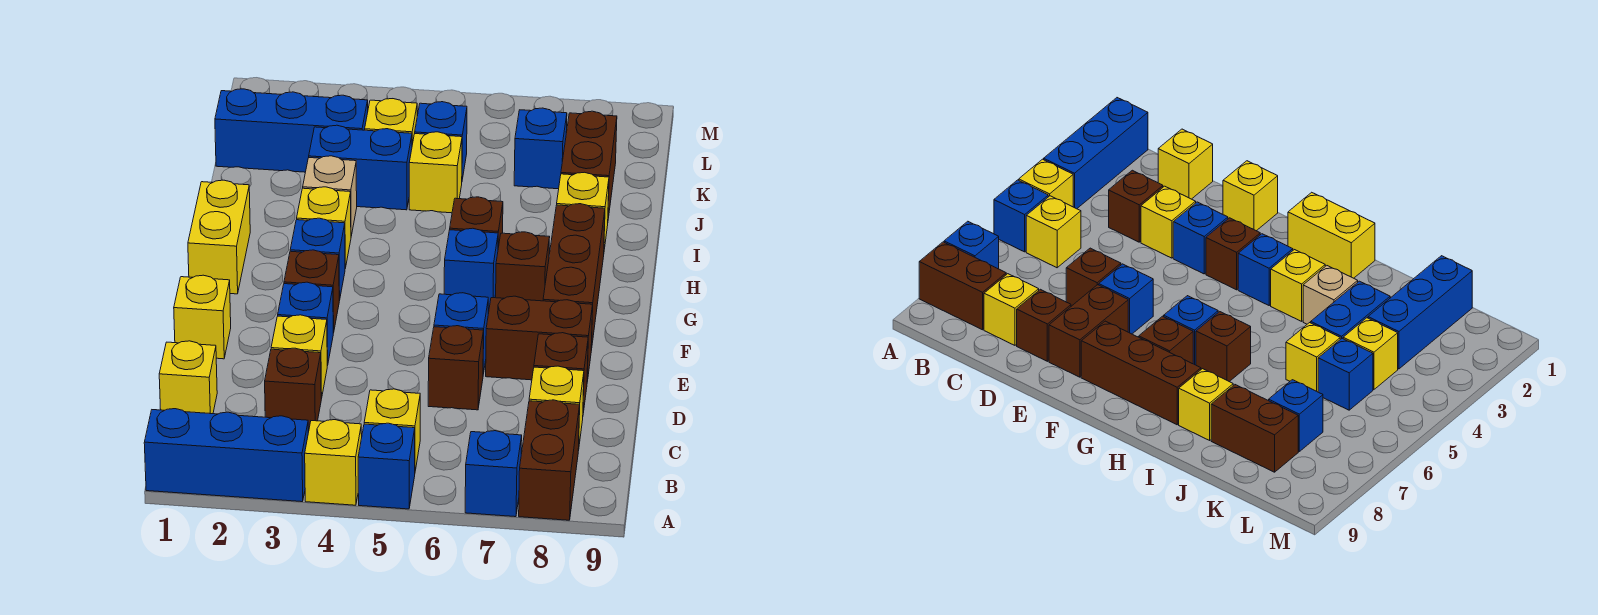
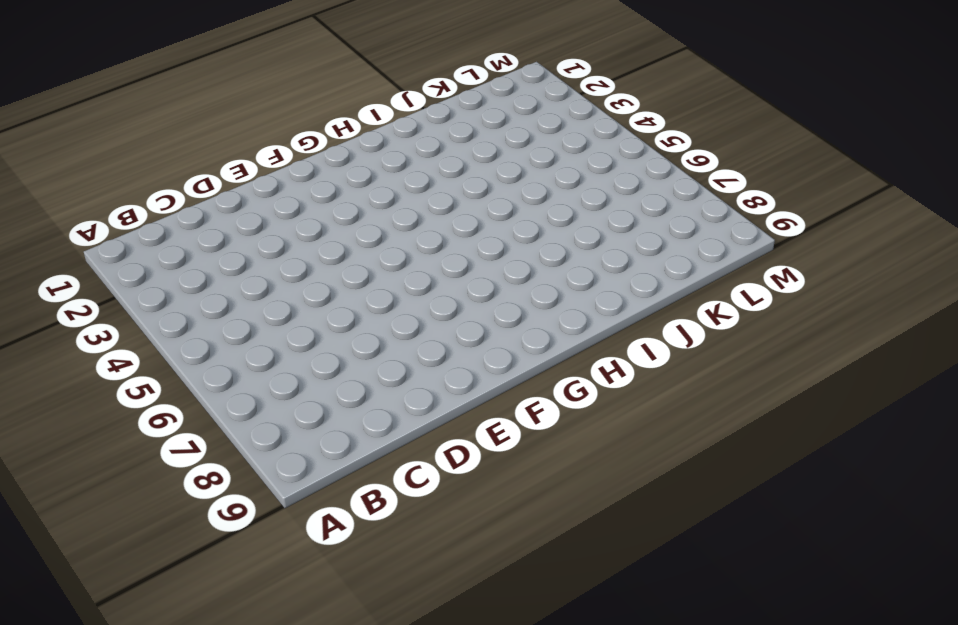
none -> blue brick A1:A3 level 1
none -> yellow brick A4 level 1
none -> blue brick A5 level 1
none -> blue brick A7 level 1

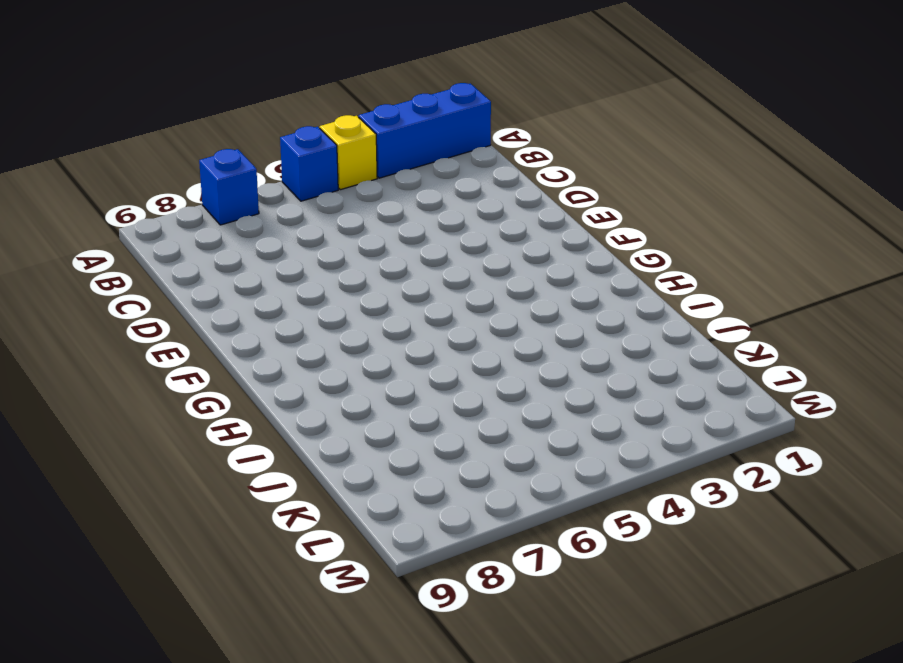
none -> brown brick A8:B8 level 1
none -> yellow brick B5 level 1
none -> yellow brick C1 level 1
none -> brown brick C3 level 1

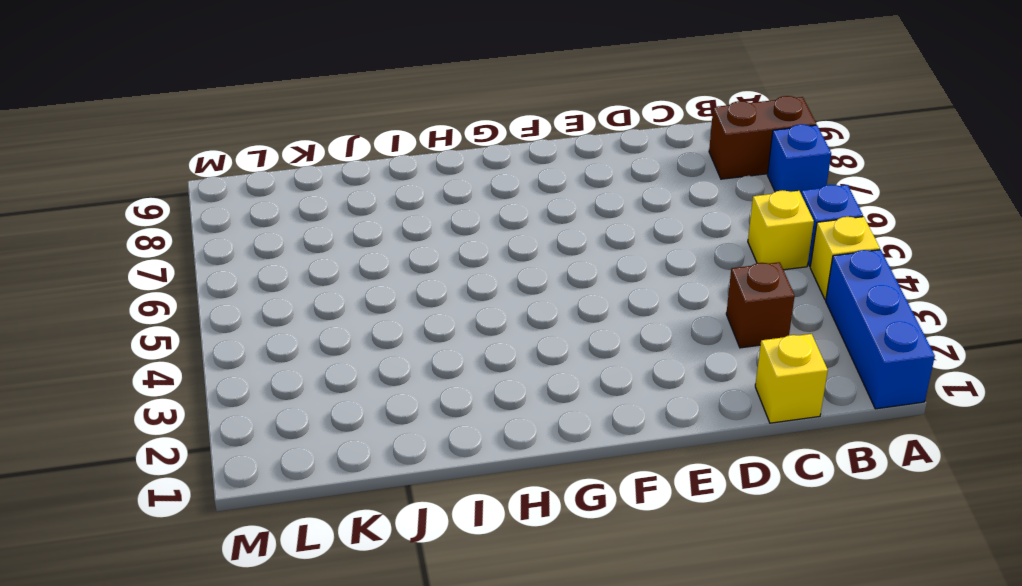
none -> yellow brick C8 level 1
none -> yellow brick D3 level 1
none -> brown brick D6 level 1
none -> brown brick D8 level 1

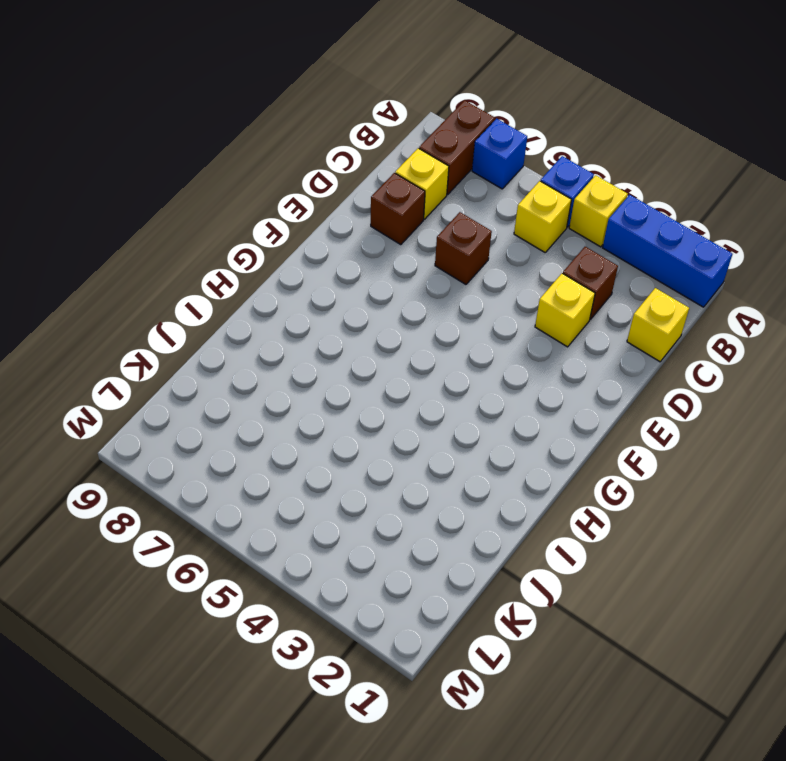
none -> yellow brick E1 level 1
none -> blue brick E3 level 1
none -> blue brick E6 level 1
none -> brown brick E7:E8 level 1

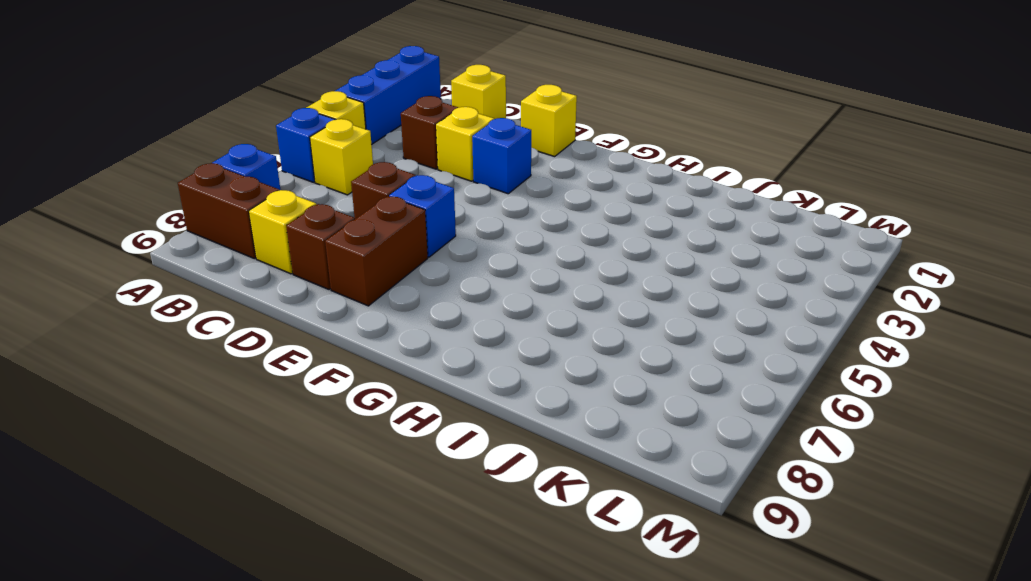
none -> brown brick F3 level 1
none -> brown brick F8:H8 level 1
none -> yellow brick G1:H1 level 1
none -> blue brick G3 level 1

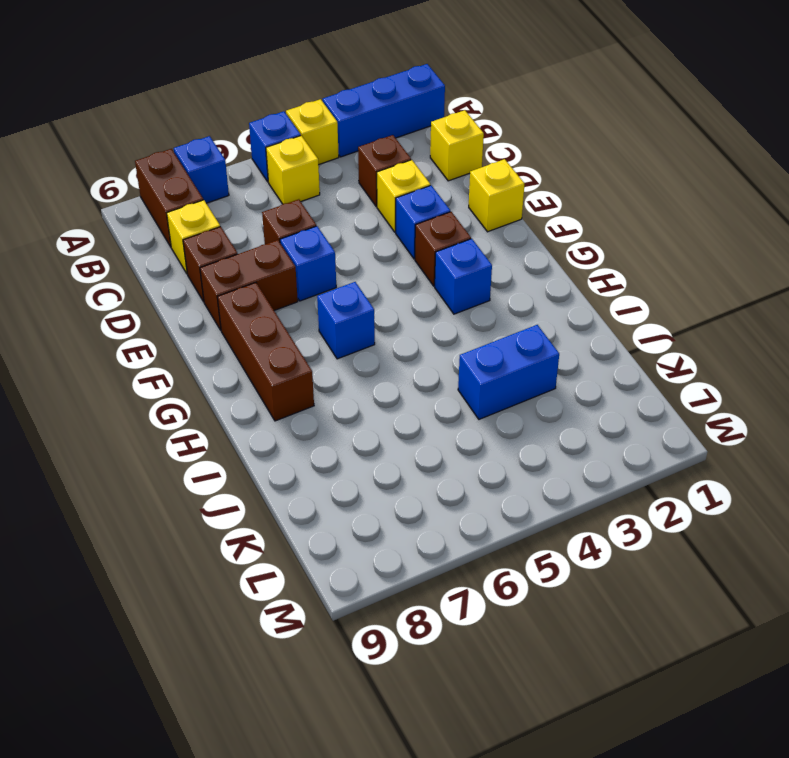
none -> yellow brick G1:H1 level 1
none -> brown brick G7 level 1
none -> yellow brick H3 level 1
none -> brown brick H6 level 1

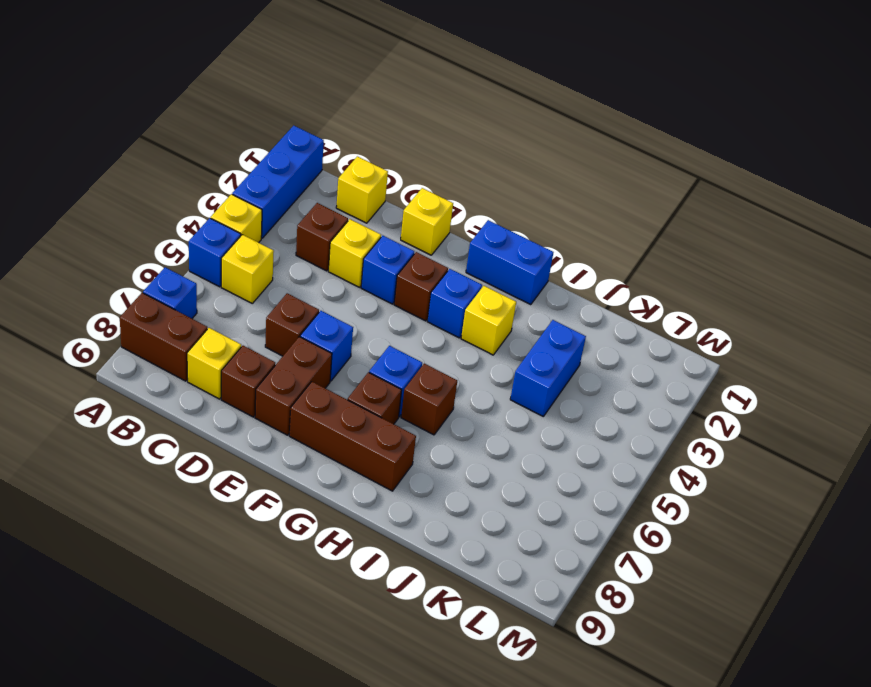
blue brick G1:H1 level 1 -> yellow brick G1:H1 level 1
none -> tan brick I3 level 1
none -> yellow brick I8 level 1
none -> yellow brick J5 level 1
none -> brown brick J8:K8 level 1

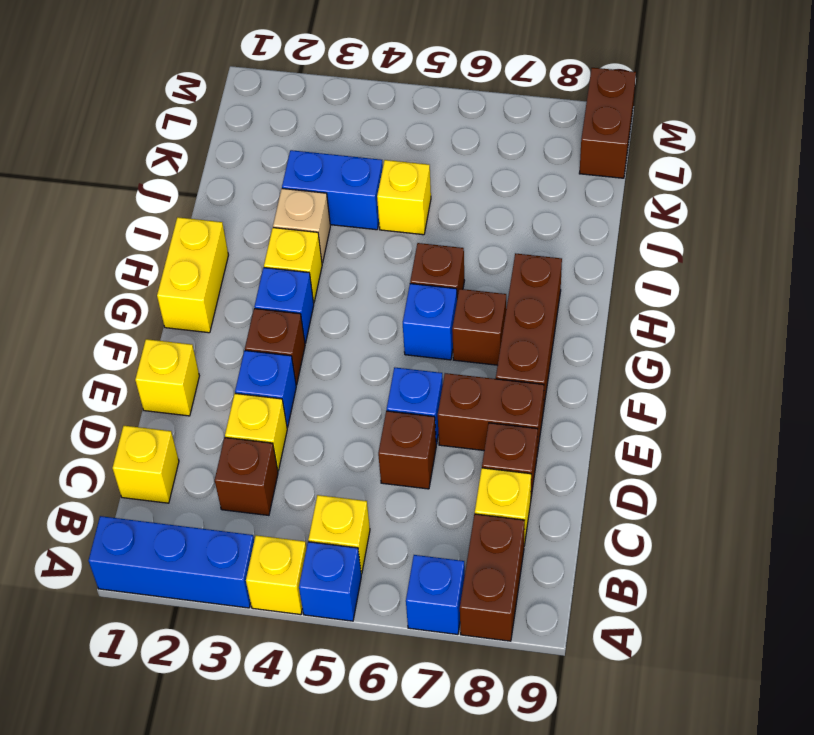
brown brick L9:M9 level 1 -> brown brick J8:K8 level 1
none -> yellow brick I8 level 1
none -> blue brick K1:K3 level 1
none -> yellow brick K4 level 1
none -> blue brick K5 level 1

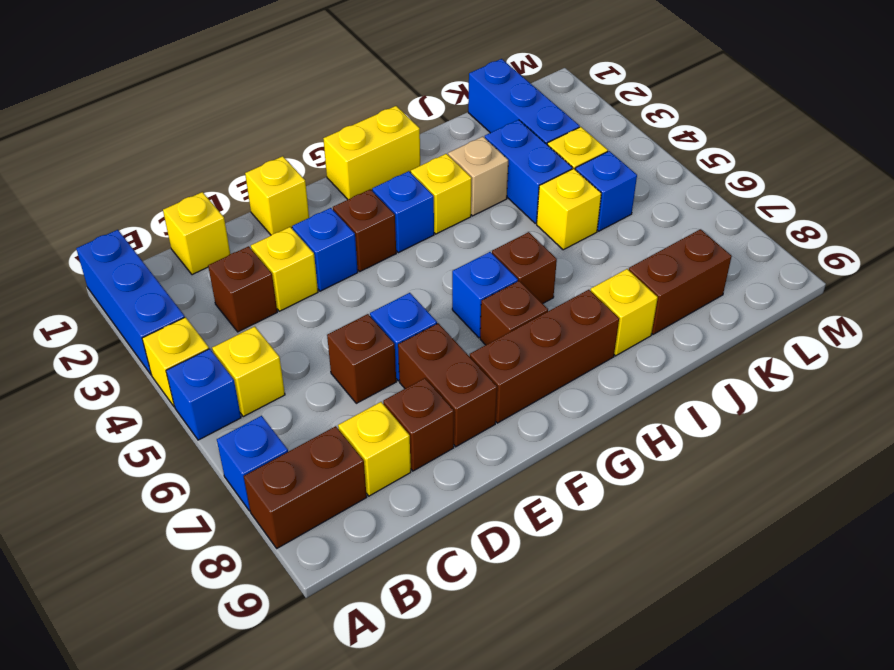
none -> blue brick K7 level 1

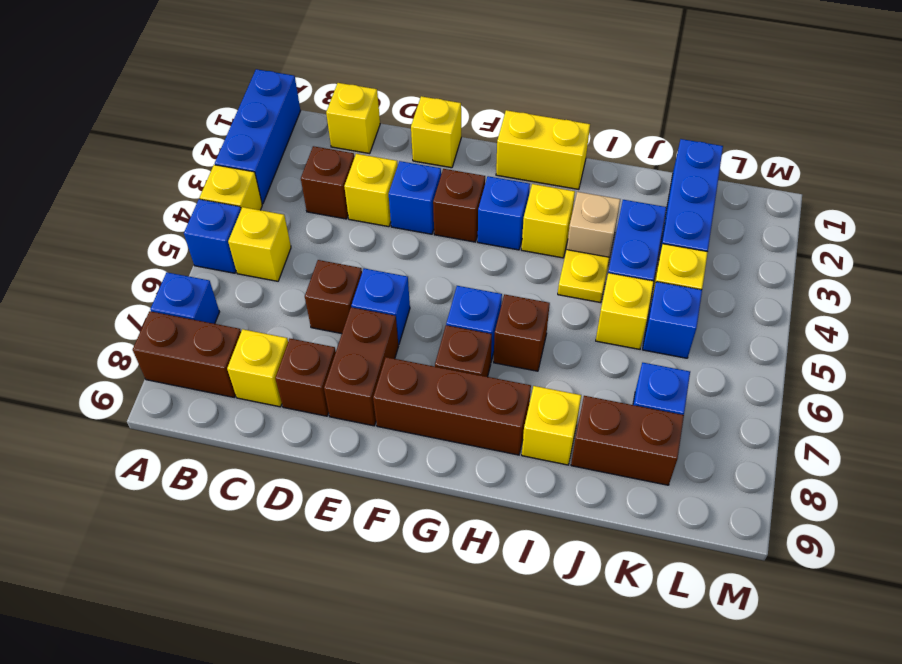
yellow plate I4 level 1 -> none

